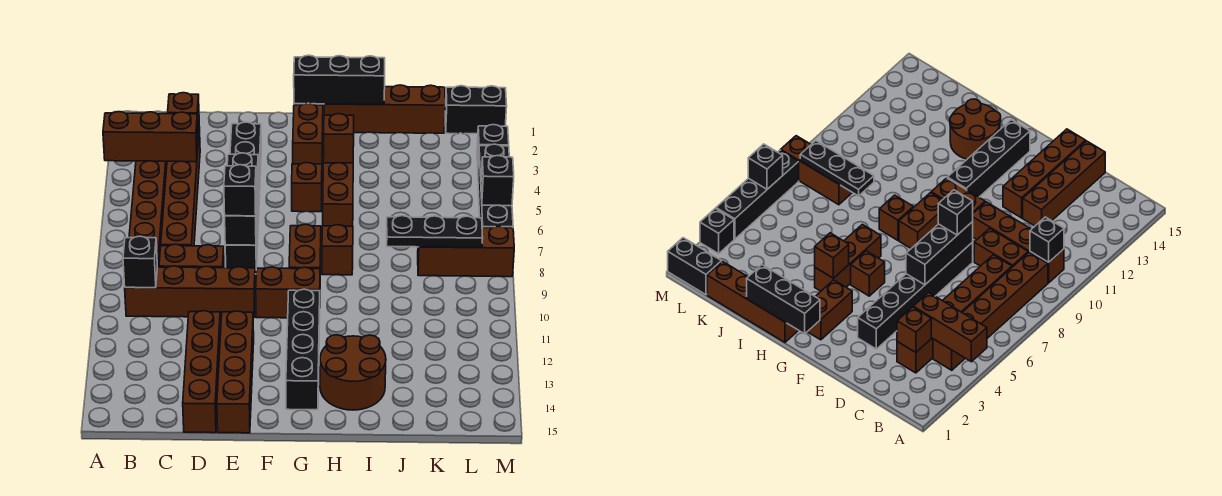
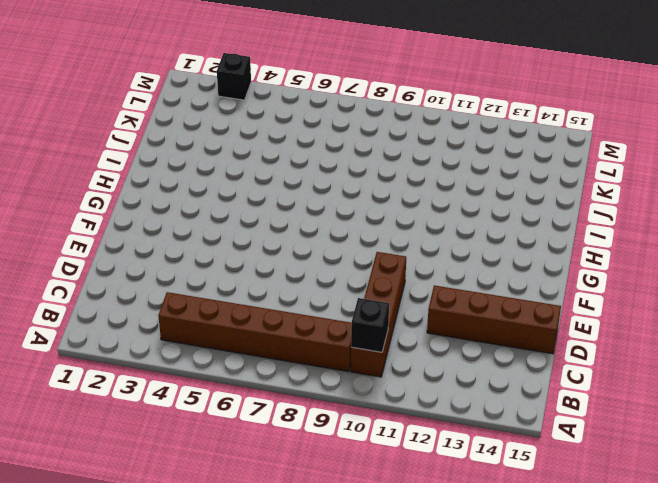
none -> brown brick C3:C8 level 1
none -> brown brick C9:D9 level 1
none -> black brick E3:E8 level 1

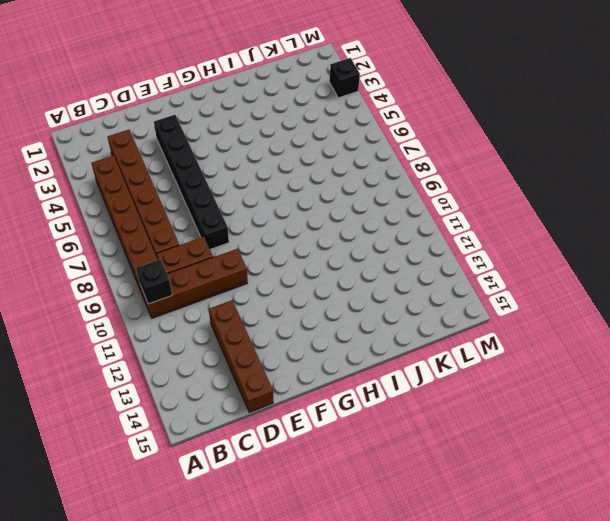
none -> brown brick E12:E15 level 1
none -> brown brick F10:G10 level 1
none -> brown brick G2:G3 level 1

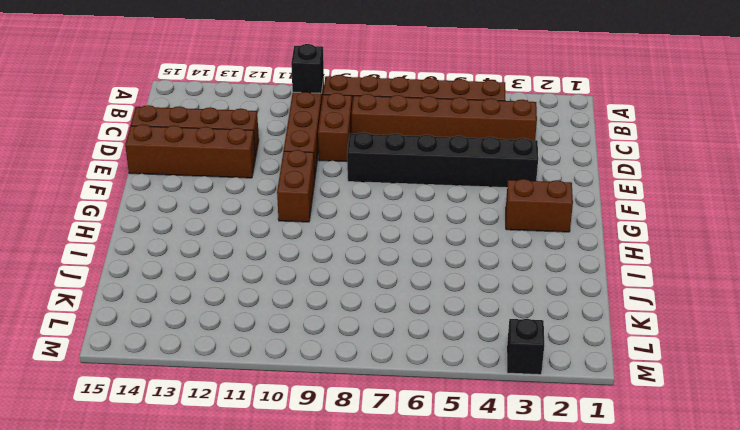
none -> brown brick G5 level 1
none -> brown brick G8:G9 level 1
none -> black brick G11:G14 level 1

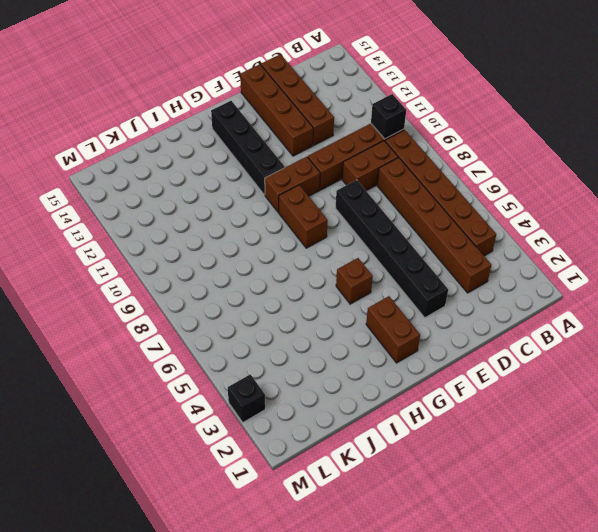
none -> brown brick H1:K1 level 1
none -> brown brick H4:H6 level 1
none -> brown brick H8 level 1

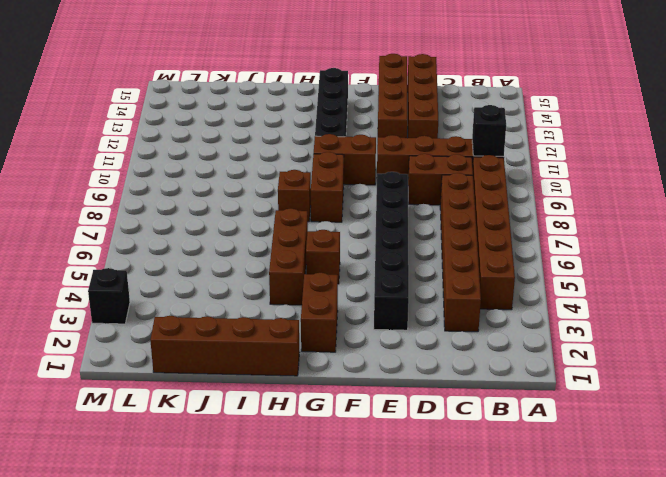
none -> brown round brick H13:I14 level 1
none -> brown brick K8:M8 level 1
none -> black brick L1:M1 level 1

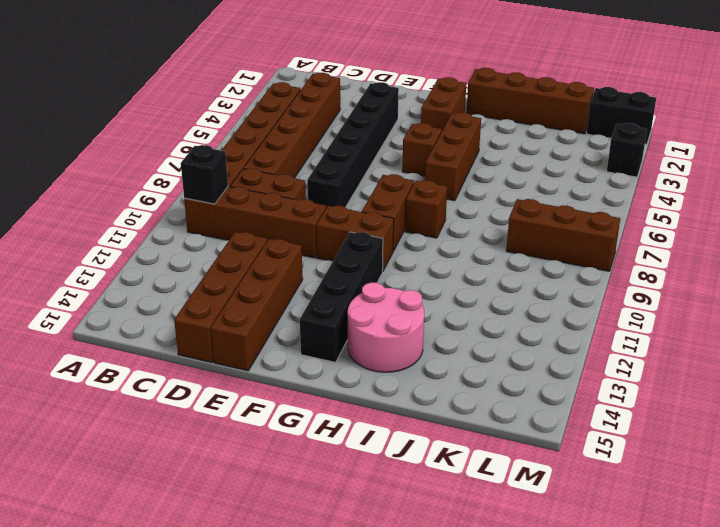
pink round brick H13:I14 level 1 -> brown round brick H13:I14 level 1
none -> black brick M4:M7 level 1
none -> brown brick A4:C4 level 2
none -> brown brick C3 level 2

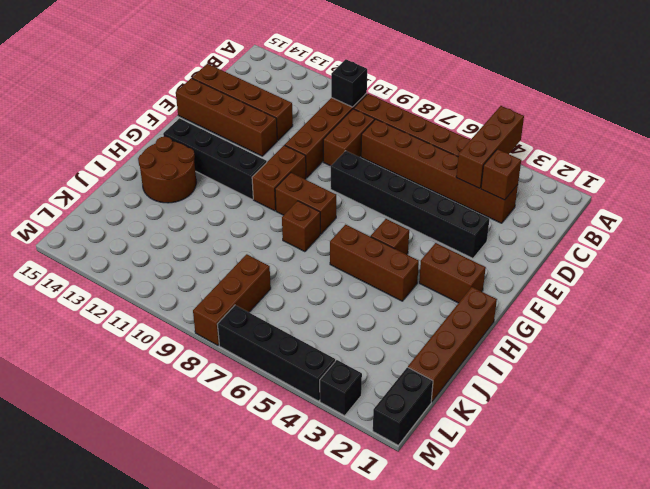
none -> black brick E6:E8 level 2
none -> black brick G1:I1 level 2
none -> brown brick H4 level 2

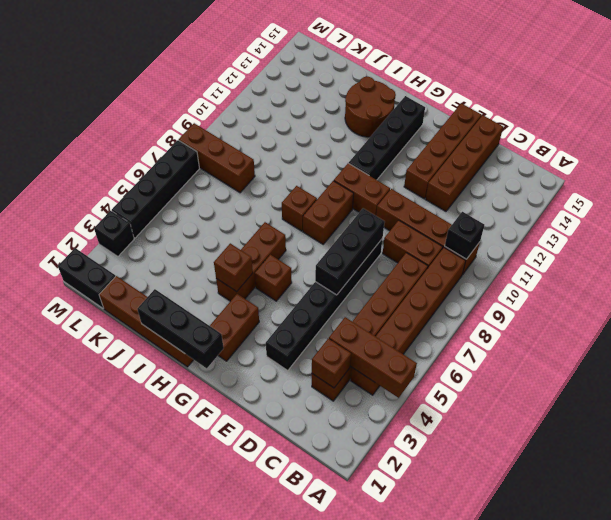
none -> black plate J8:L8 level 2
none -> black brick M6 level 2
none -> black brick E8 level 3

